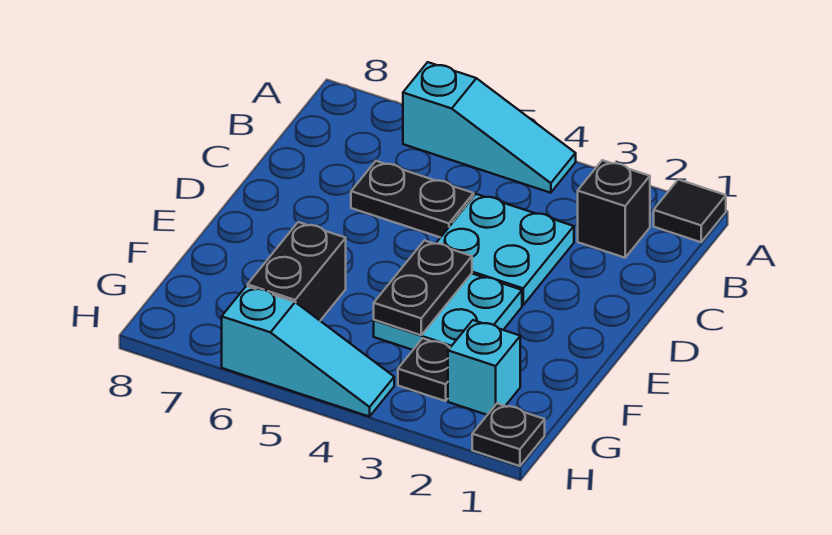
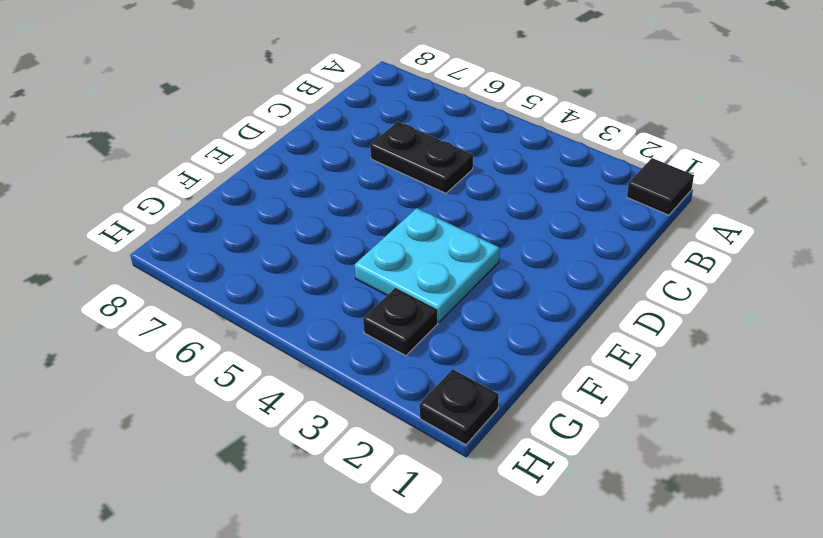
none -> cyan slope A4:A6 level 1 top 6
none -> black brick B2 level 1
none -> cyan plate C3:D4 level 1

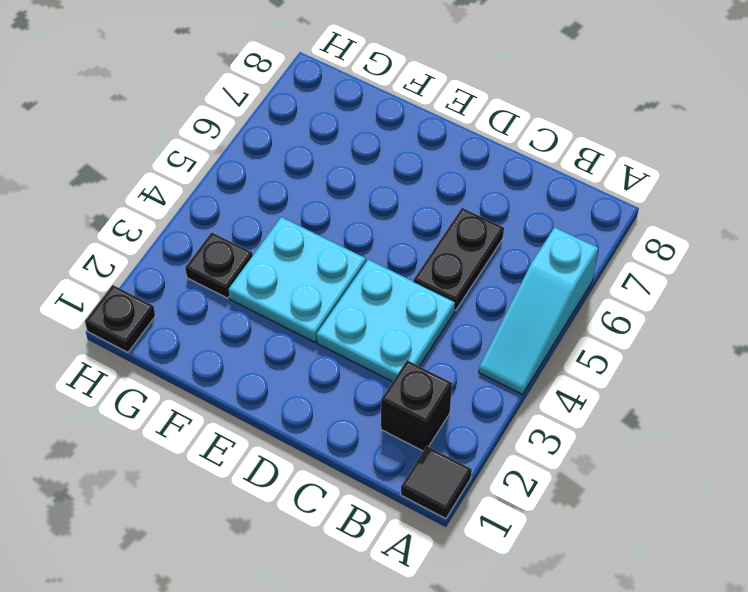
none -> black brick F6:G6 level 1
none -> cyan brick G2 level 1
none -> cyan slope H4:H6 level 1 top 6

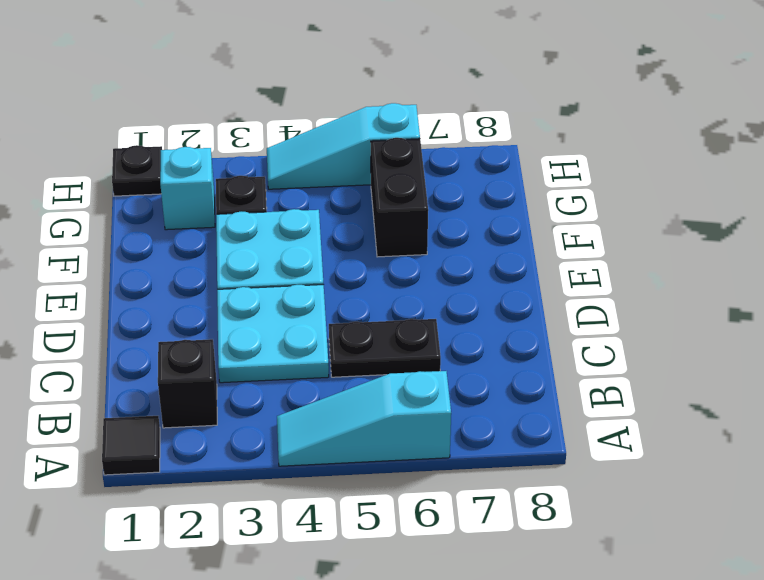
none -> black plate E4:F4 level 2

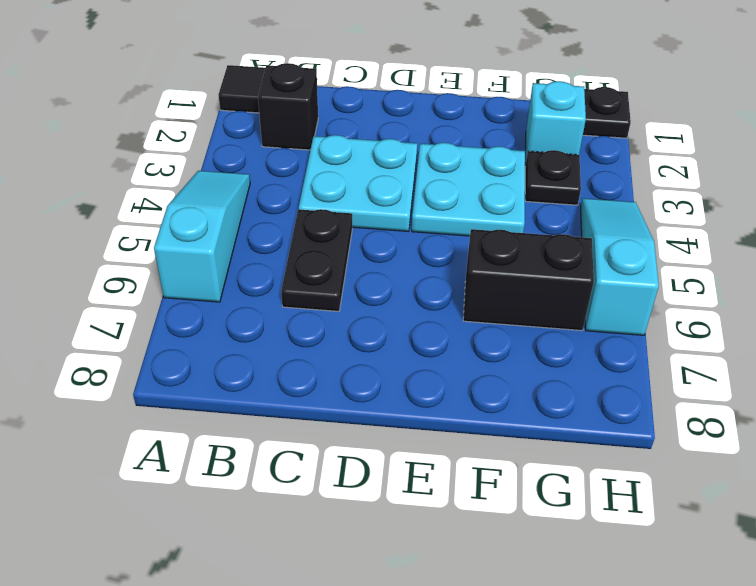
none -> black plate E4:F4 level 2

